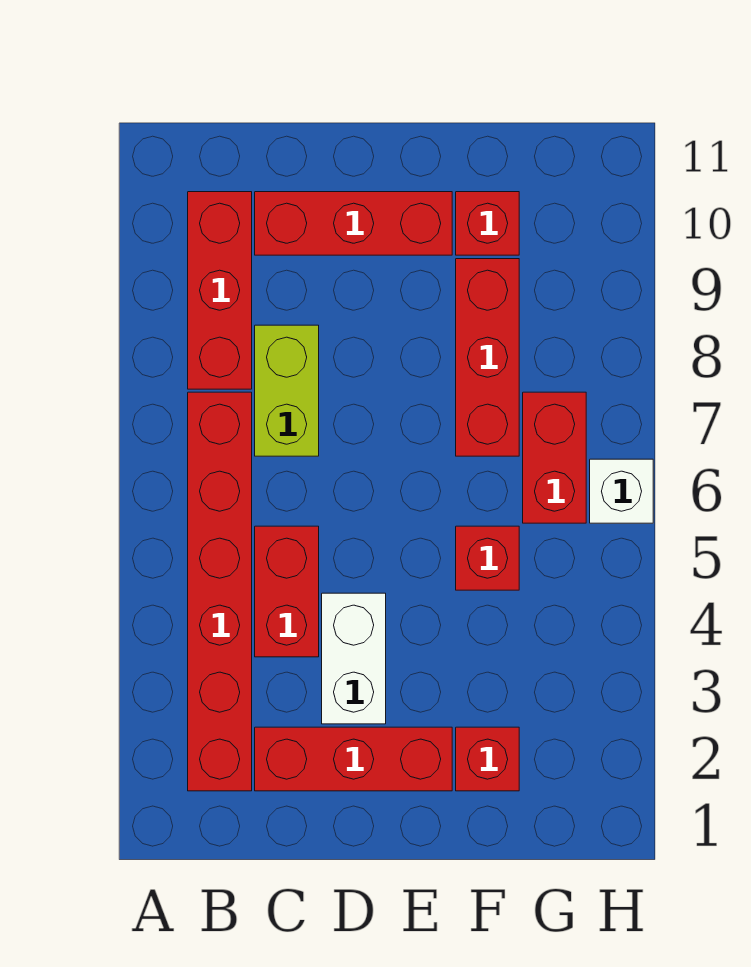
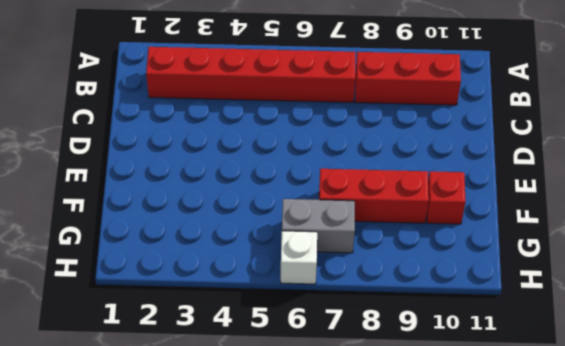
grey brick G6:G7 level 1 -> red brick G6:G7 level 1
none -> red brick C2:E2 level 1
none -> red brick C4:C5 level 1
none -> lime brick C7:C8 level 1

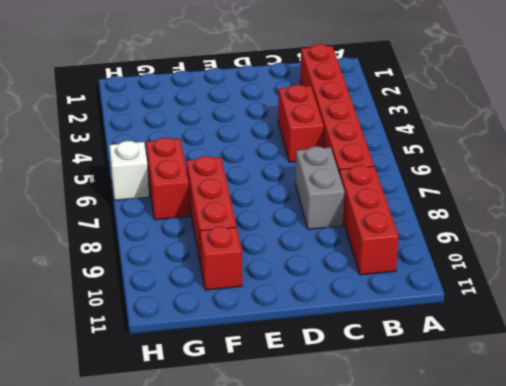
grey brick C7:C8 level 1 -> lime brick C7:C8 level 1
none -> red brick C2:E2 level 1
none -> red brick C10:E10 level 1
none -> white brick D3:D4 level 1

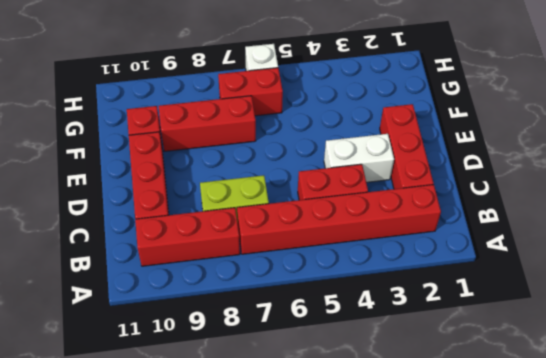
none -> red brick F2 level 1
none -> red brick F5 level 1

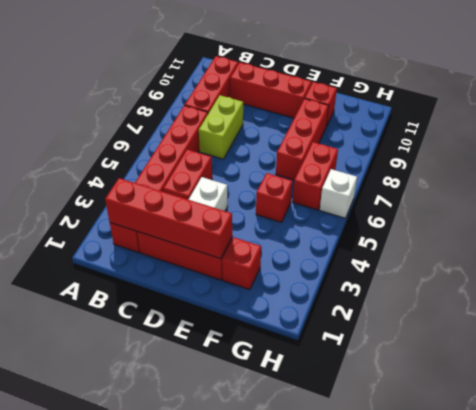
red brick B2:E2 level 2 -> none

